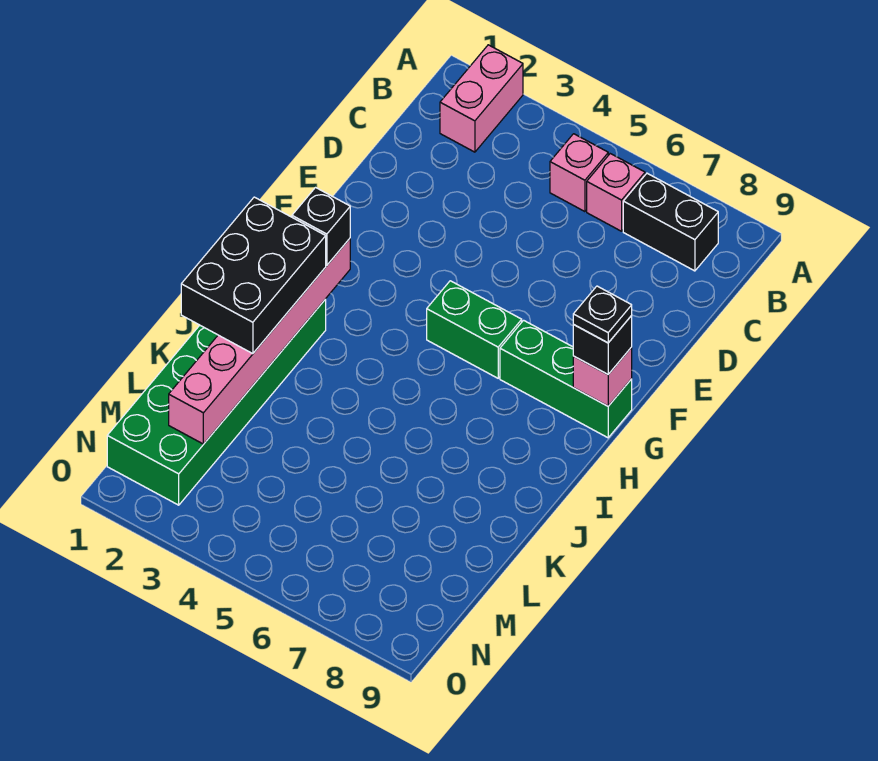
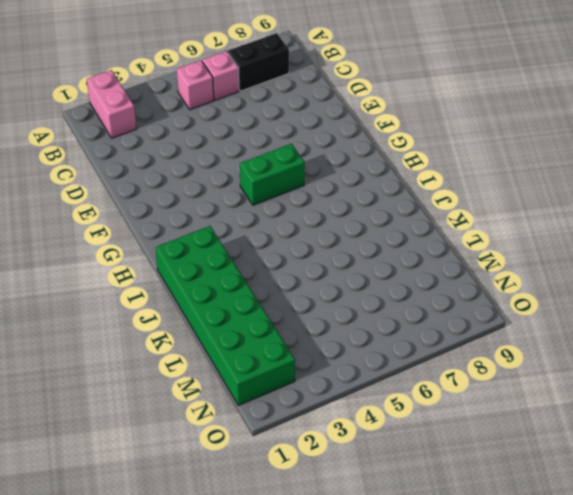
none -> green brick G7:G9 level 1
none -> pink brick G9 level 2
none -> pink brick H2:M2 level 2

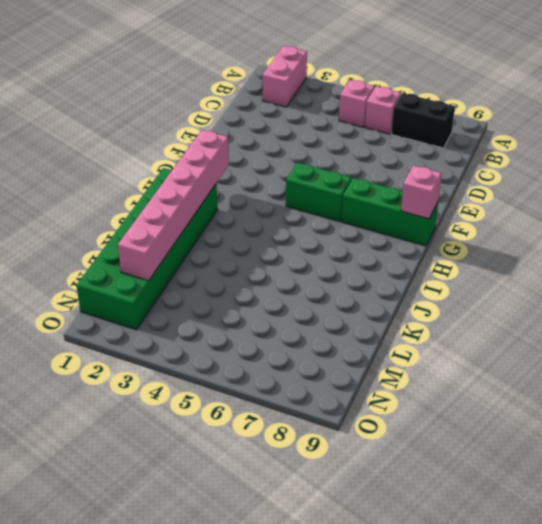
none -> black brick G9 level 3
none -> black brick H2 level 3
none -> black brick I1:K2 level 3

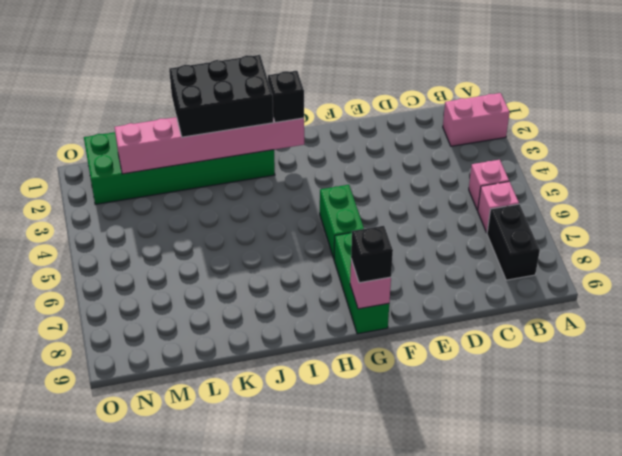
none -> black plate G9 level 4

